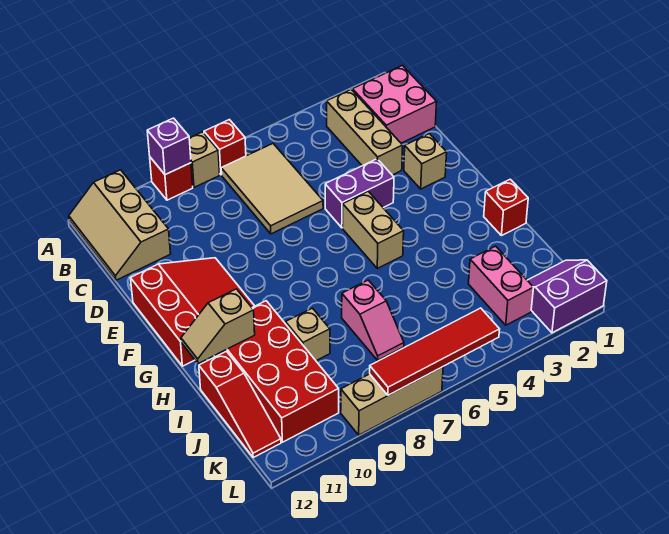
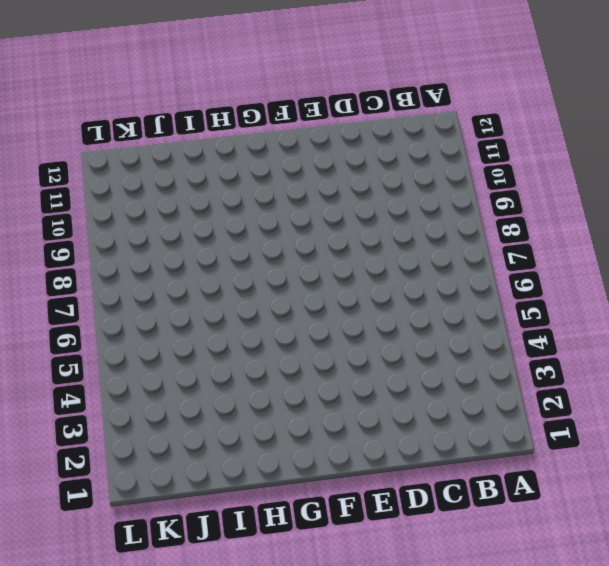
none -> red brick A7 level 1
none -> tan brick A8 level 1
none -> red brick A9 level 1

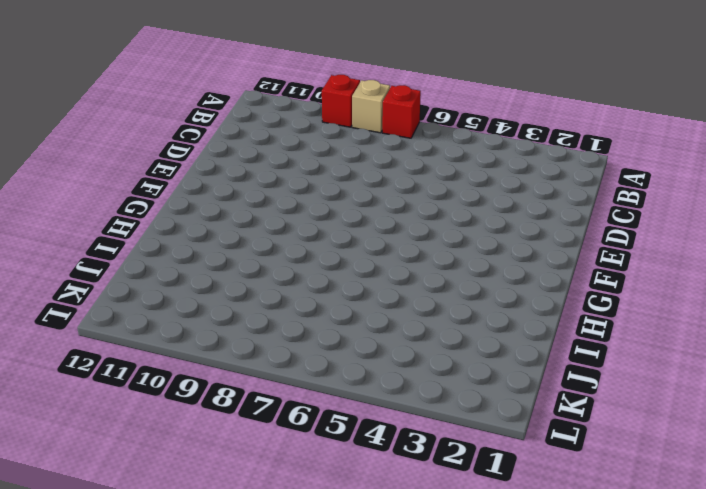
none -> tan slope A11:C12 level 1 top 11
none -> pink brick B1:C2 level 1
none -> tan brick B3:D3 level 1

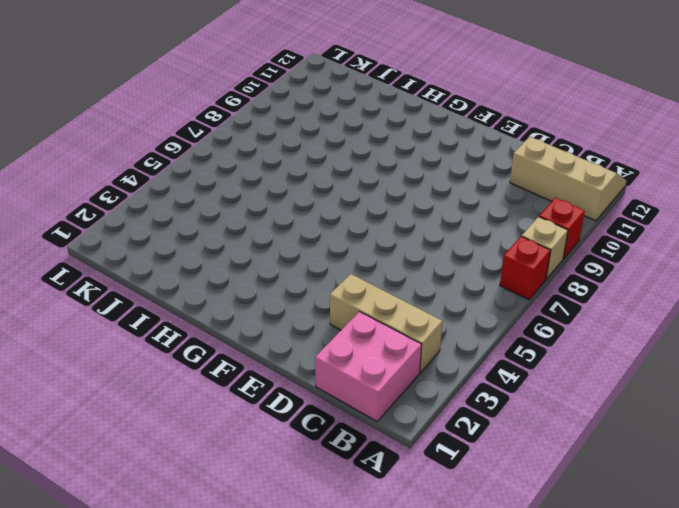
none -> tan tile B6:D7 level 1
none -> tan brick E2 level 1
none -> purple brick E4:E5 level 1

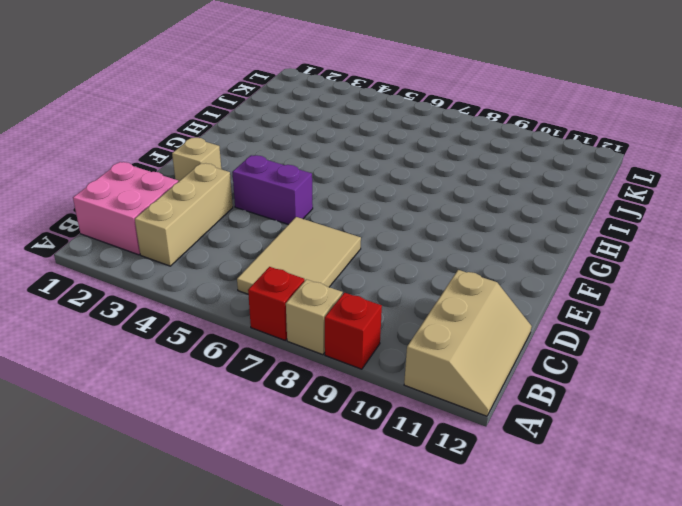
none -> red slope E10:G12 level 1 top 12
none -> tan brick F5:G5 level 1
none -> red brick H1 level 1

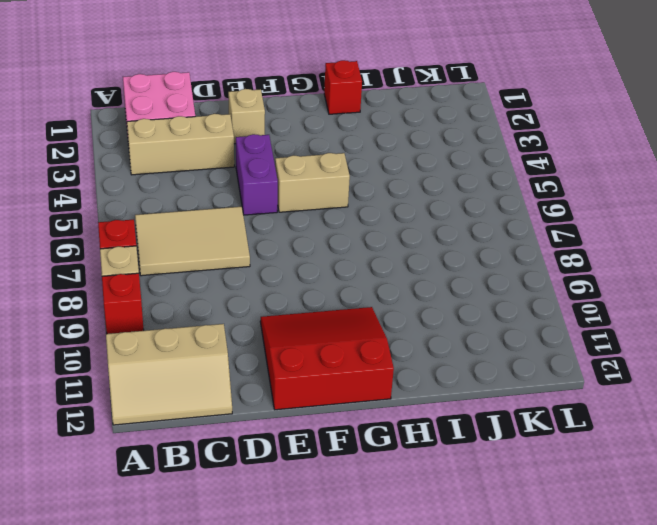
none -> red brick H10:K11 level 1
none -> pink slope I7:J7 level 1 top I
none -> tan brick I9 level 1

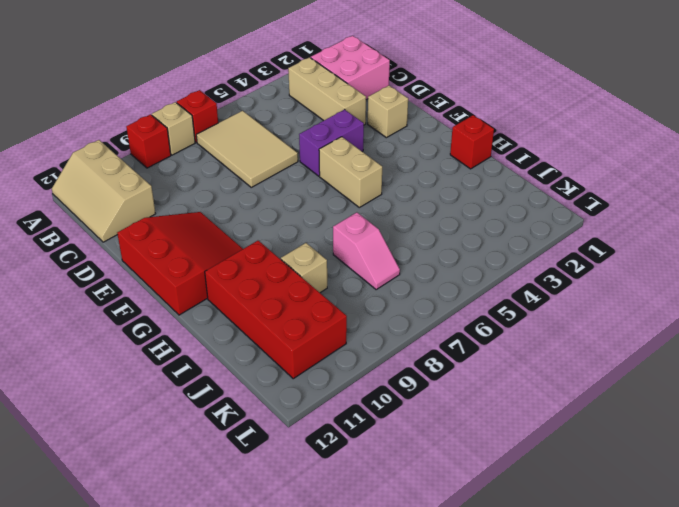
none -> red slope I12:K12 level 1 top I
none -> pink brick J3:K3 level 1
none -> purple slope K1:L2 level 1 top L

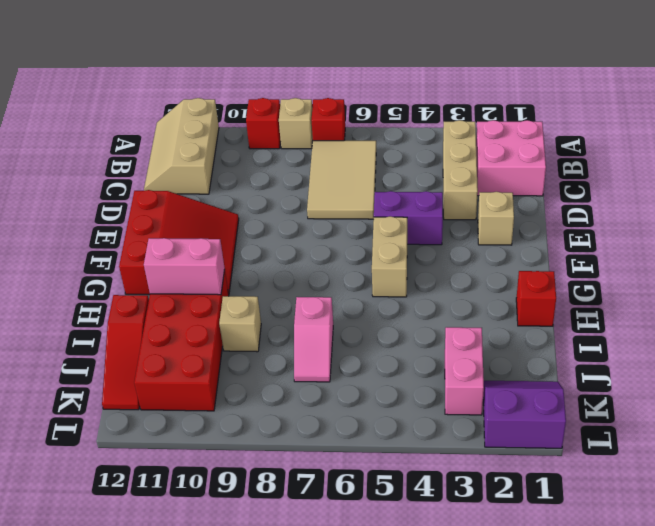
pink brick H10:H11 level 2 -> tan slope H11:H12 level 2 top 11
none -> tan brick L7:L9 level 1
none -> purple brick A9 level 2
none -> red tile L5:L8 level 2

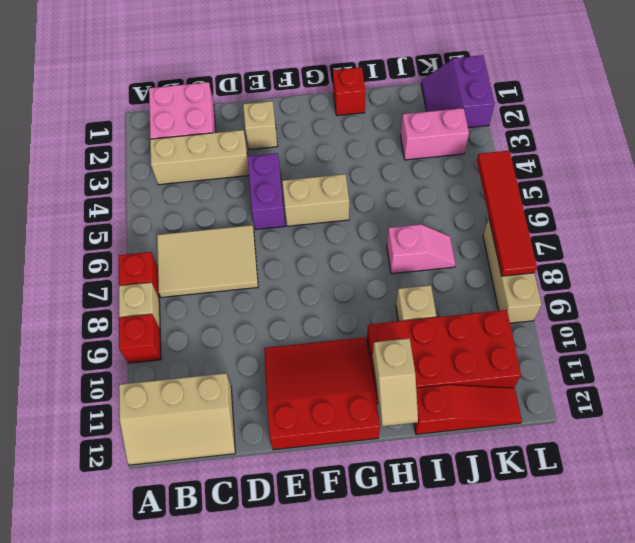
none -> purple brick A9 level 2

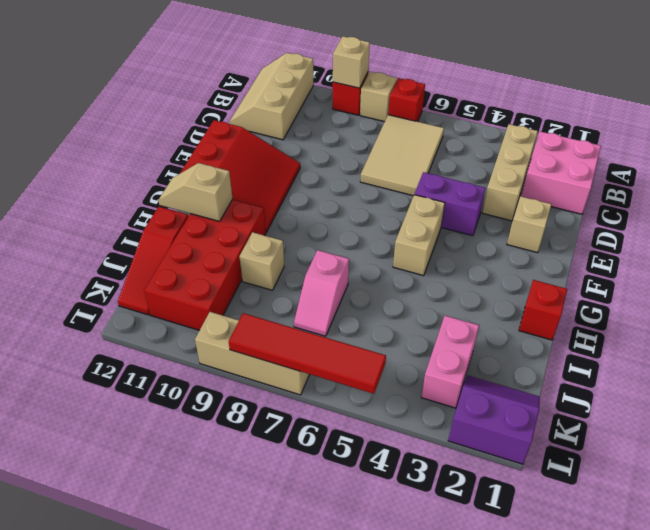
tan brick A9 level 2 -> purple brick A9 level 2

